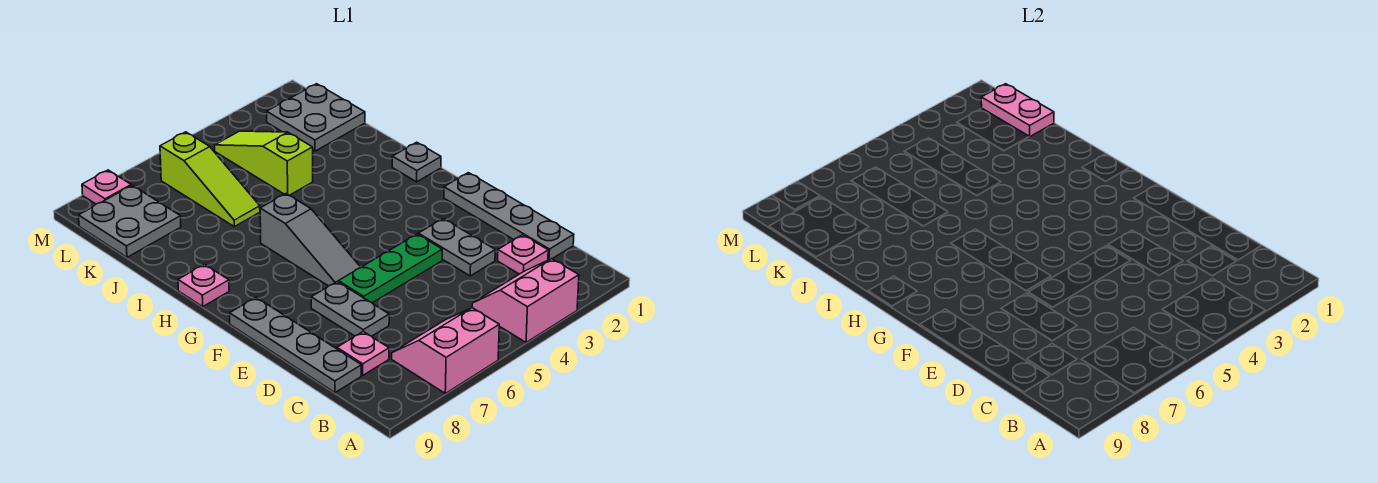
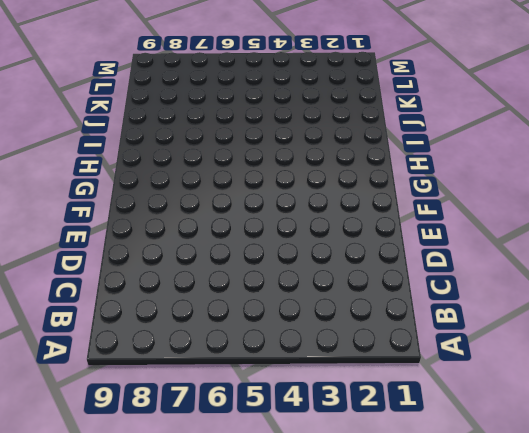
none -> pink slope A3:B4 level 1 top A
none -> pink slope A6:B7 level 1 top A
none -> grey plate C1:F1 level 1

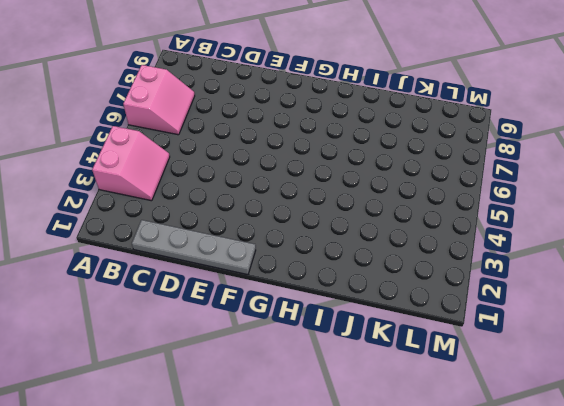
none -> pink plate C2 level 1
none -> pink plate C8 level 1
none -> grey plate C9:F9 level 1

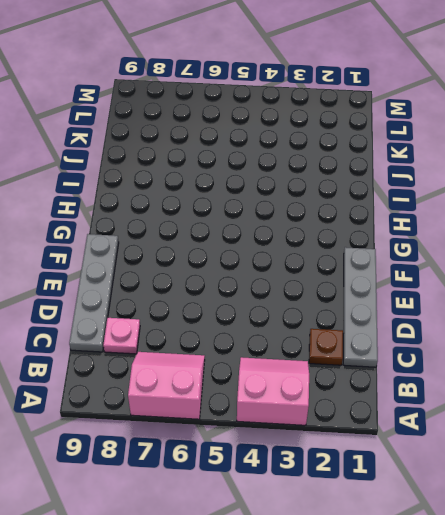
brown plate C2 level 1 -> pink plate C2 level 1
none -> grey plate D3:E3 level 1
none -> grey plate D7:E7 level 1
none -> green plate E4:E6 level 1

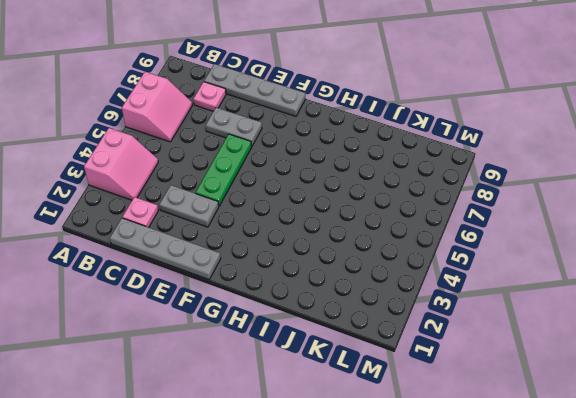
none -> grey slope F6:H6 level 1 top H
none -> grey plate H1 level 1
none -> pink plate H9 level 1

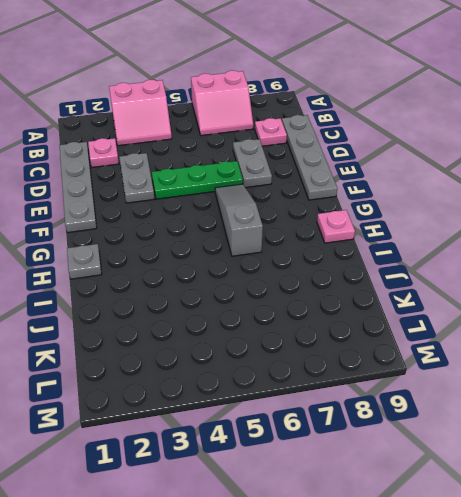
none -> lime slope J4:L4 level 1 top J
none -> lime slope J6:L6 level 1 top L
none -> grey plate K1:L2 level 1

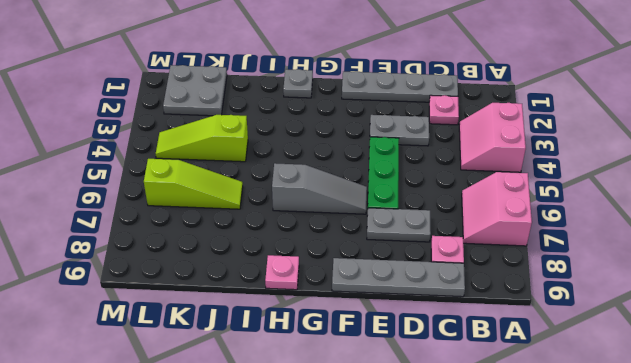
none -> grey plate K8:L9 level 1
none -> pink plate M8 level 1
none -> pink plate K1:L1 level 2

